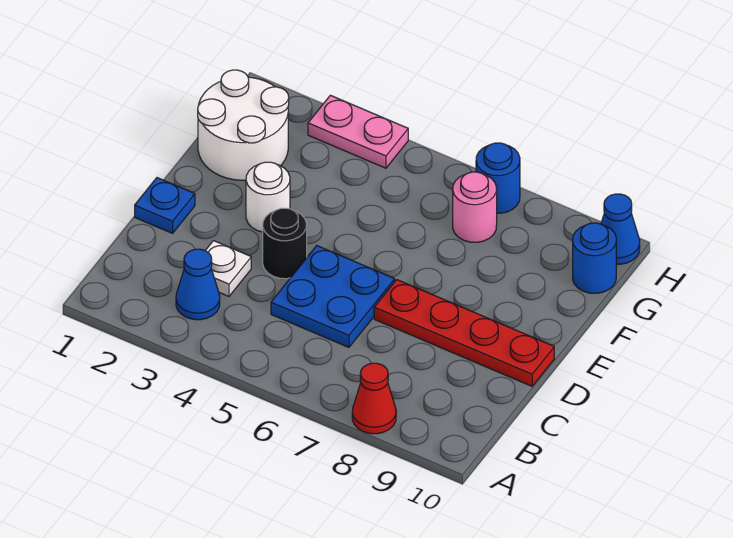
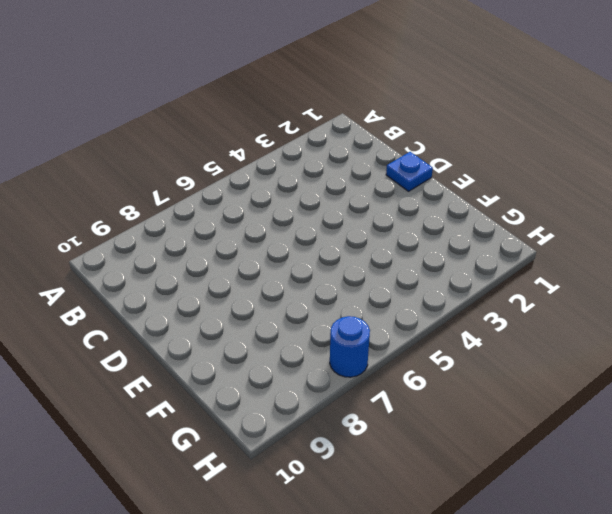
none -> red cone A8 level 1
none -> blue cone B3 level 1
none -> white plate C3 level 1

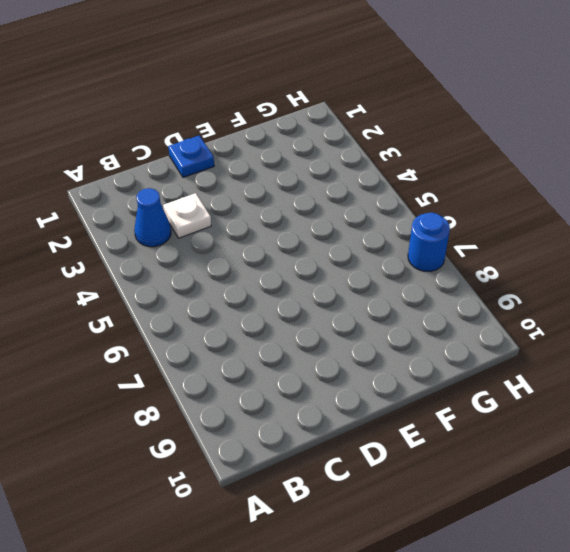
none -> red cone A8 level 1
none -> blue plate C5:D6 level 1
none -> black round brick D4 level 1

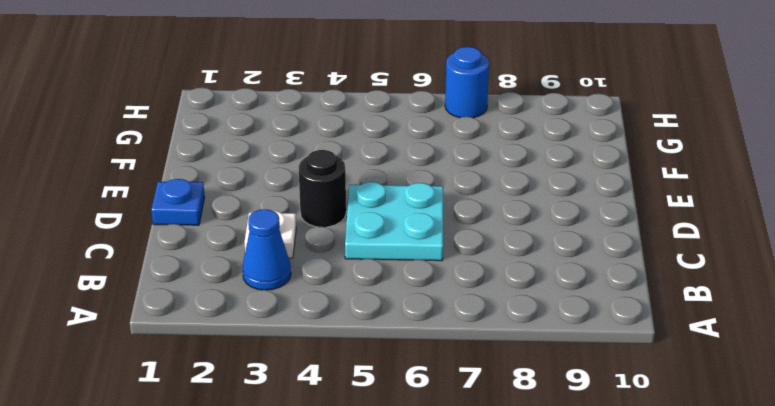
cyan plate C5:D6 level 1 -> blue plate C5:D6 level 1
none -> red cone A8 level 1
none -> red plate D7:D10 level 1
none -> white round brick E3 level 1

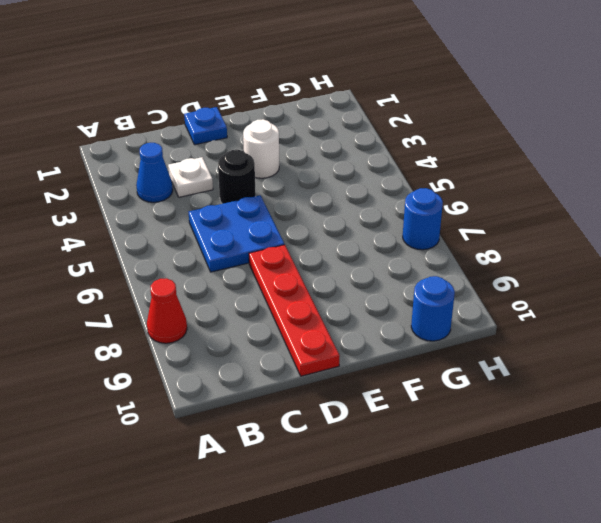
none -> white round brick F1:G2 level 1
none -> pink round brick G7 level 1
none -> pink plate H3:H4 level 1

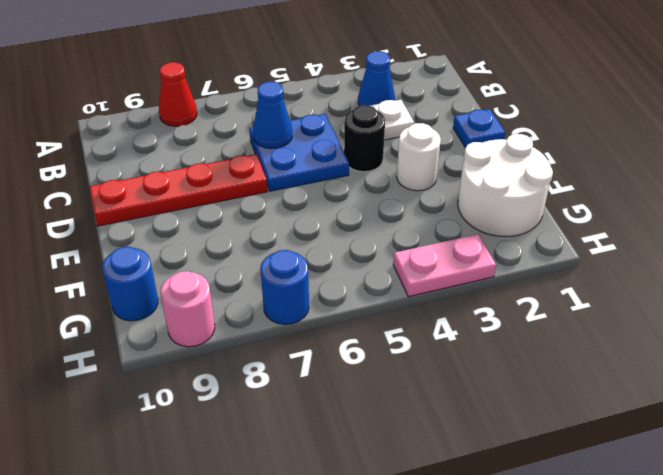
blue cone C6 level 2 -> blue cone H10 level 1
pink round brick H9 level 1 -> pink round brick G7 level 1

